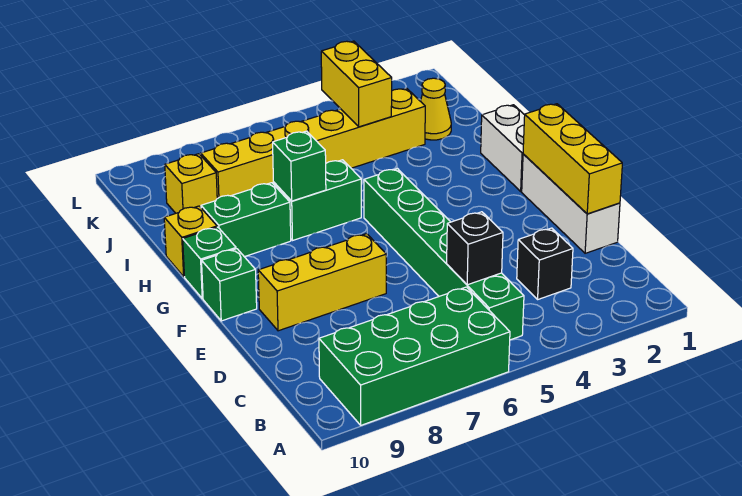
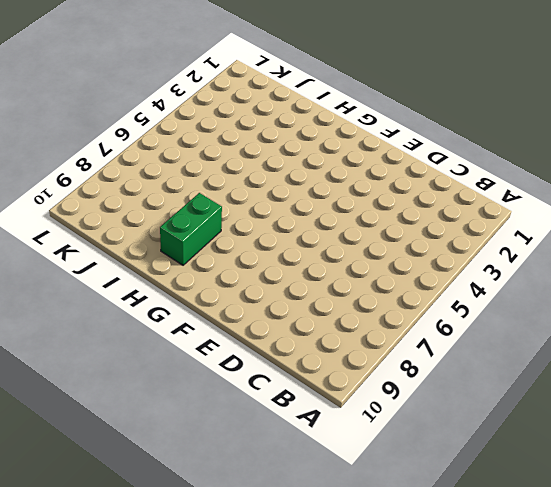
none -> green brick A6:B9 level 1
none -> green brick B5:G5 level 1
none -> black brick C3 level 1

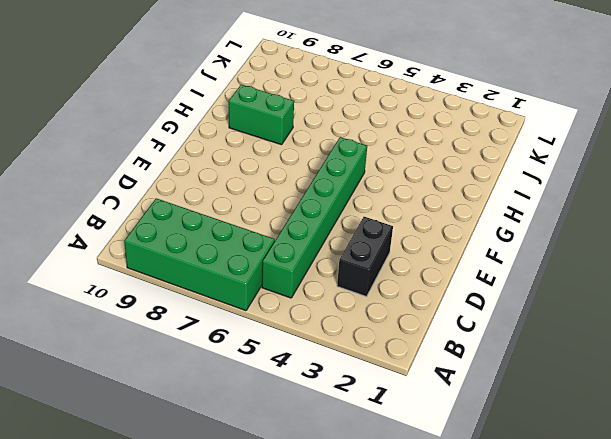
black brick C3:D3 level 1 -> black brick C3 level 1
none -> white brick D1:F1 level 1
none -> yellow brick E7:E9 level 1
none -> green brick F10 level 1

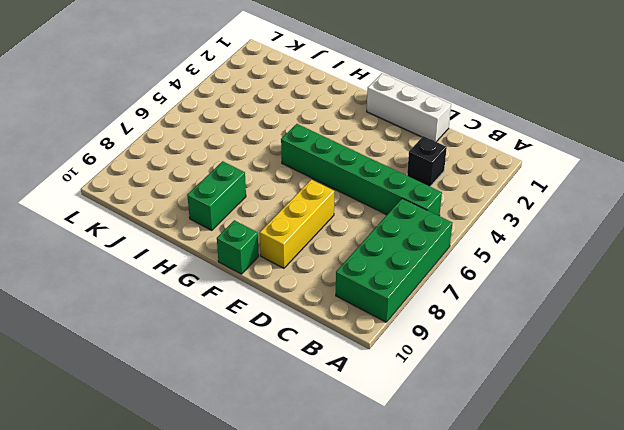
none -> white brick G1:H1 level 1
none -> green brick G10 level 1
none -> green brick H6:H7 level 1

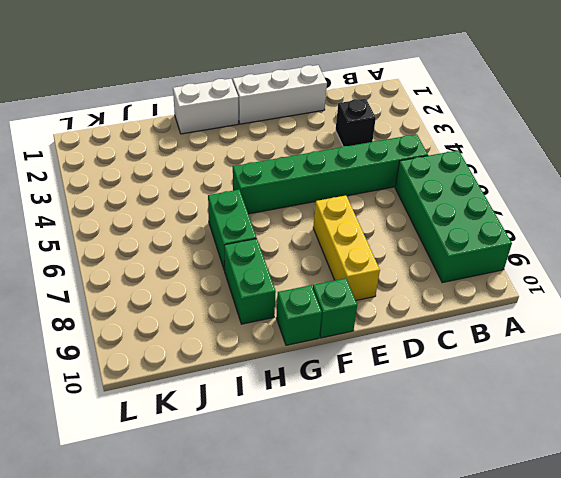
none -> yellow brick H10 level 1
none -> yellow cone J2 level 1
none -> yellow brick J3:J8 level 1

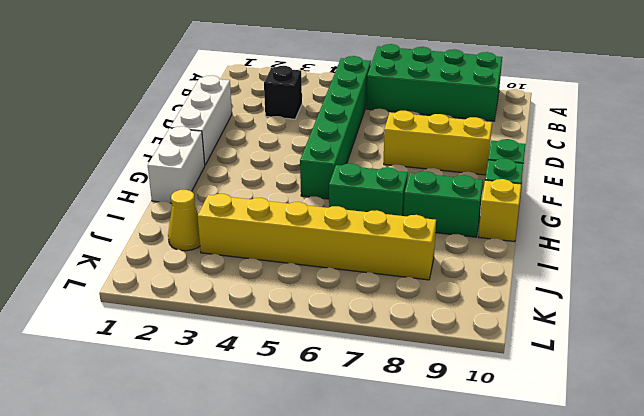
none -> yellow brick J9 level 1
none -> black brick C5 level 2
none -> yellow brick D1:F1 level 2

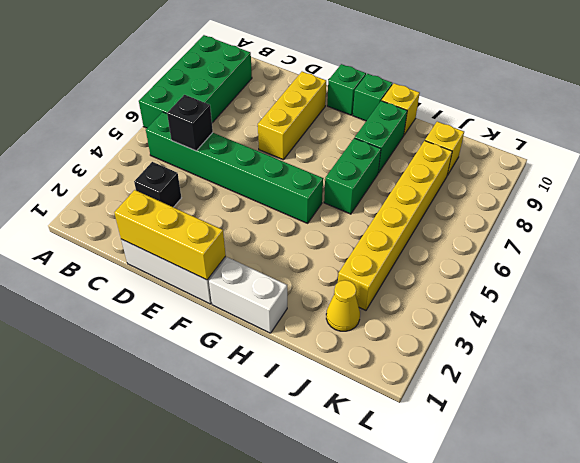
none -> green brick H7 level 2
none -> yellow brick J4:K4 level 2

